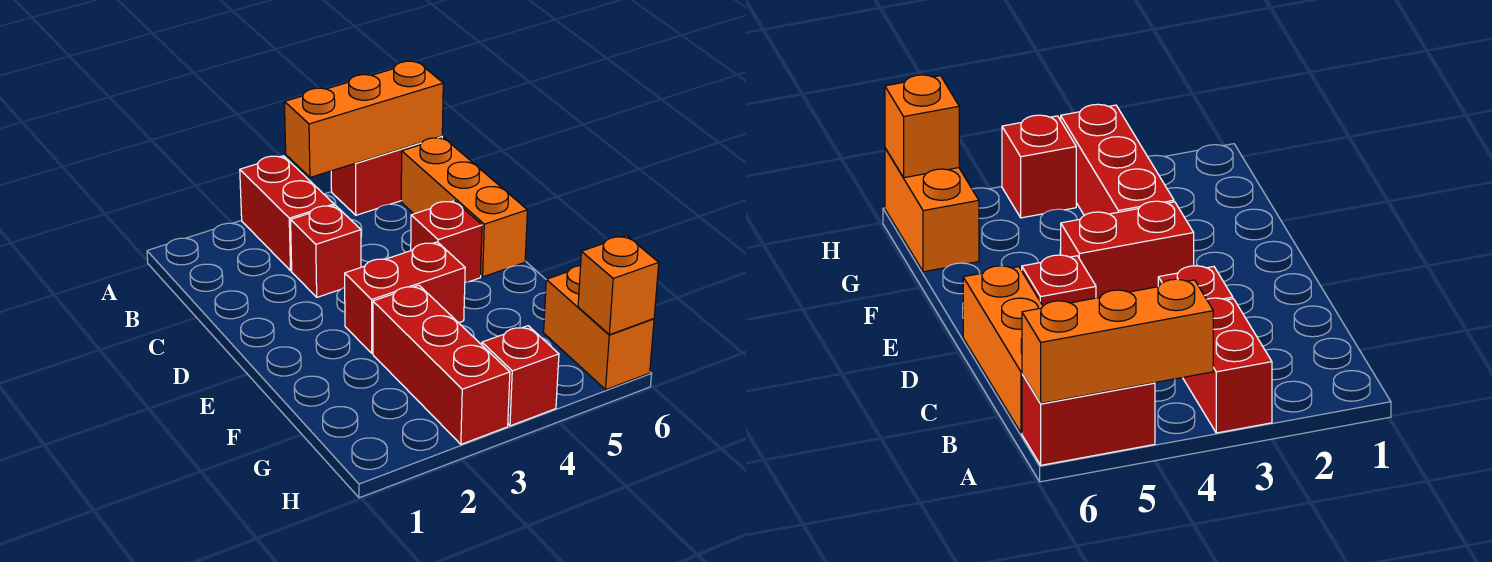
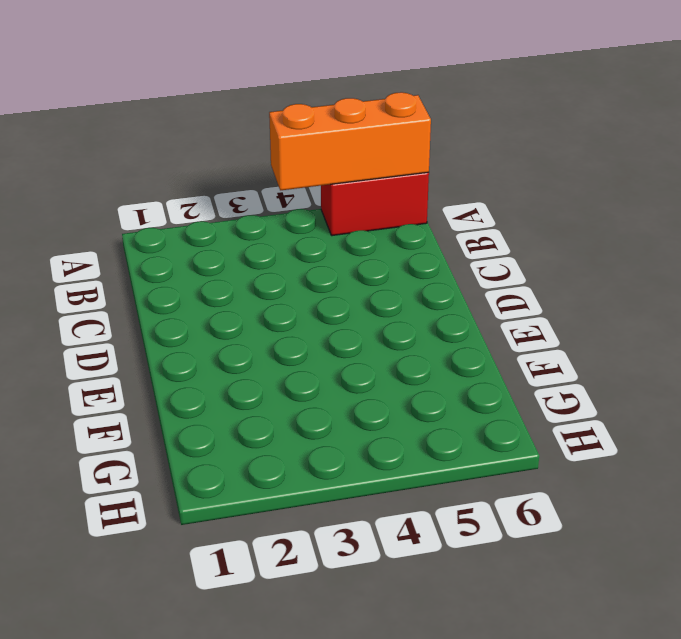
none -> red brick A3:B3 level 1
none -> orange brick B6:D6 level 1

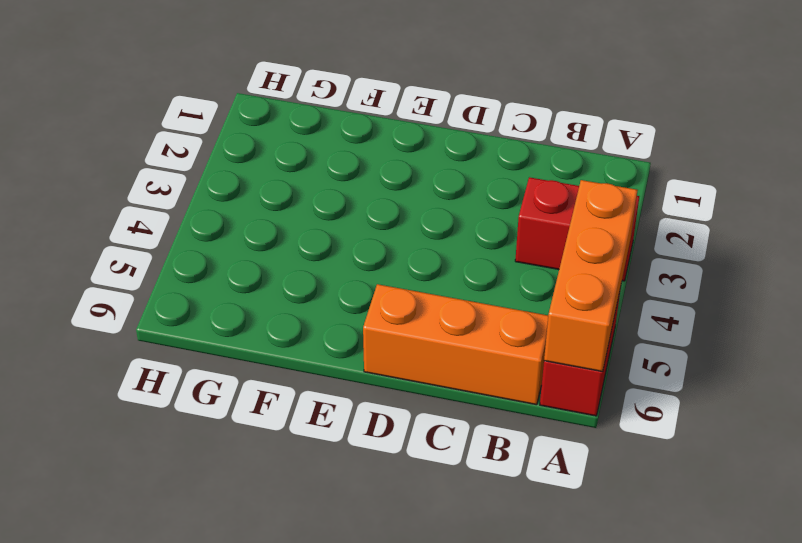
none -> red brick C3 level 1
none -> red brick D5 level 1

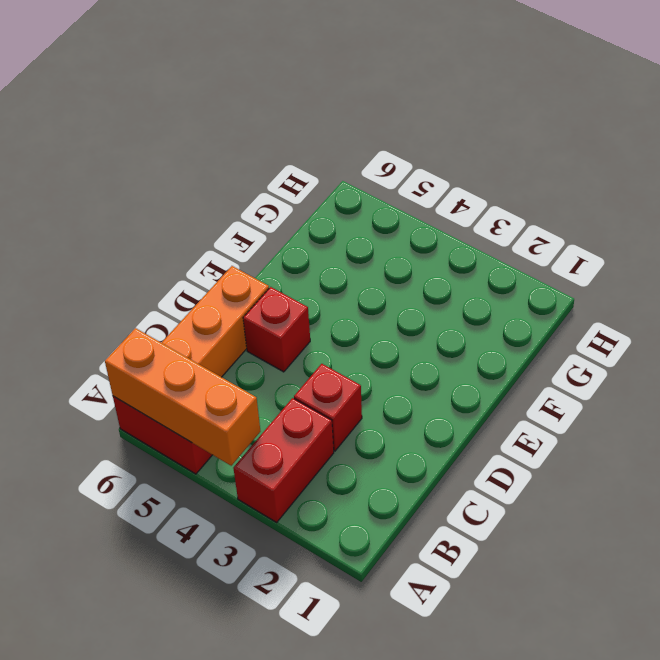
none -> red brick E3:E4 level 1
none -> red brick F3:H3 level 1

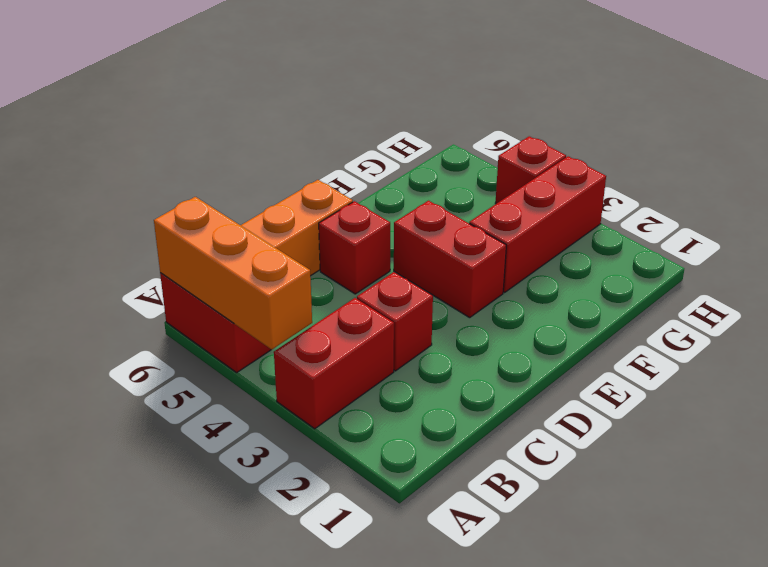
none -> orange brick G6:H6 level 1
none -> orange brick H6 level 2

